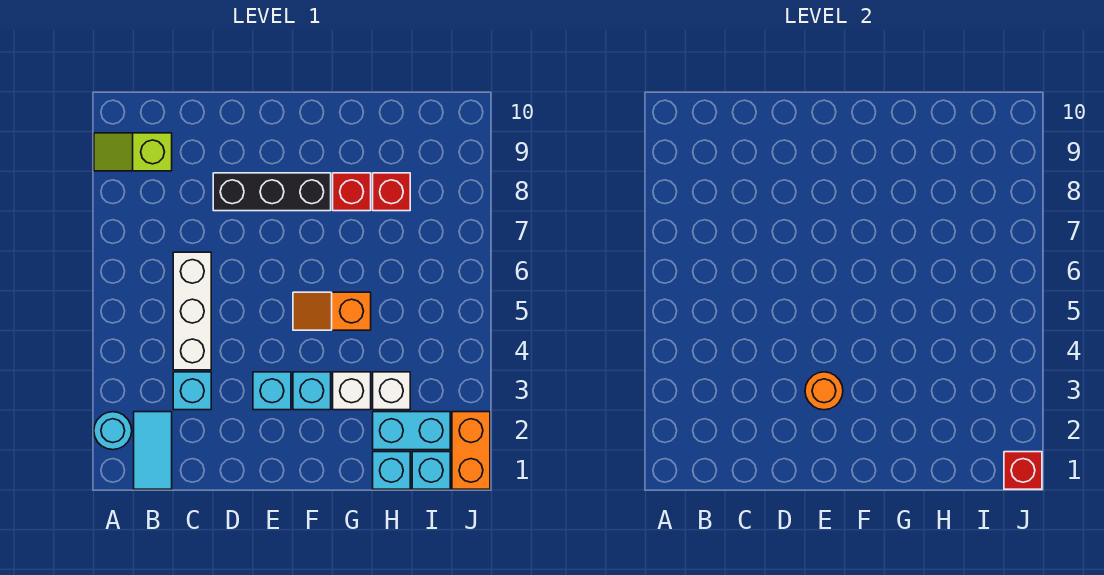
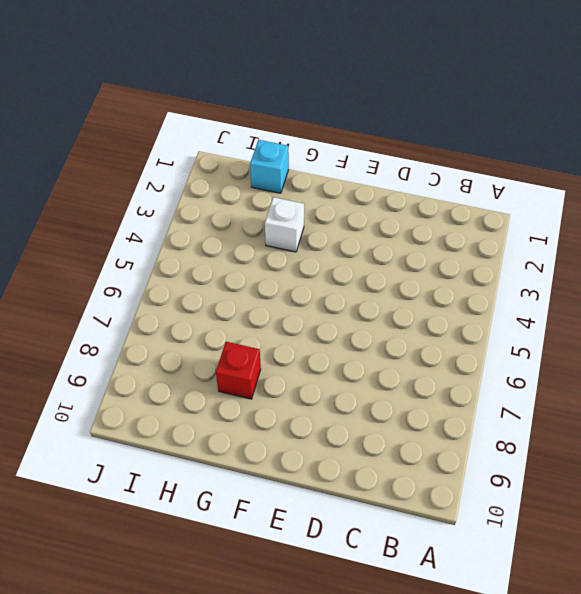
none -> cyan round brick A2 level 1
none -> lime slope A9:B9 level 1 top B
none -> cyan tile B1:B2 level 1

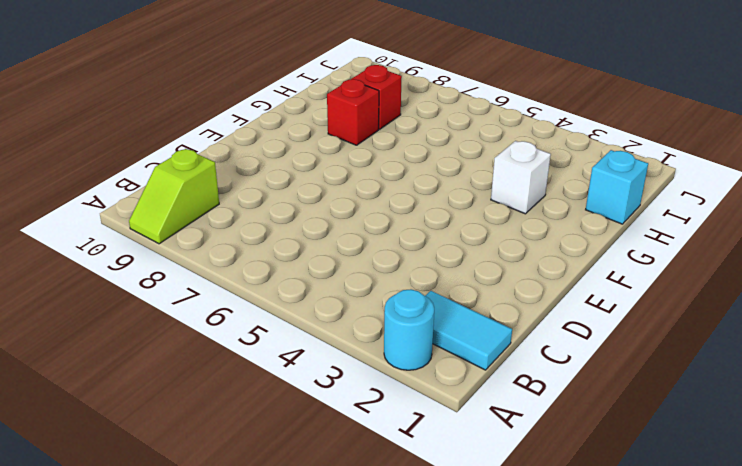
none -> cyan brick C3 level 1
none -> white brick C4:C6 level 1
none -> black brick D8:F8 level 1

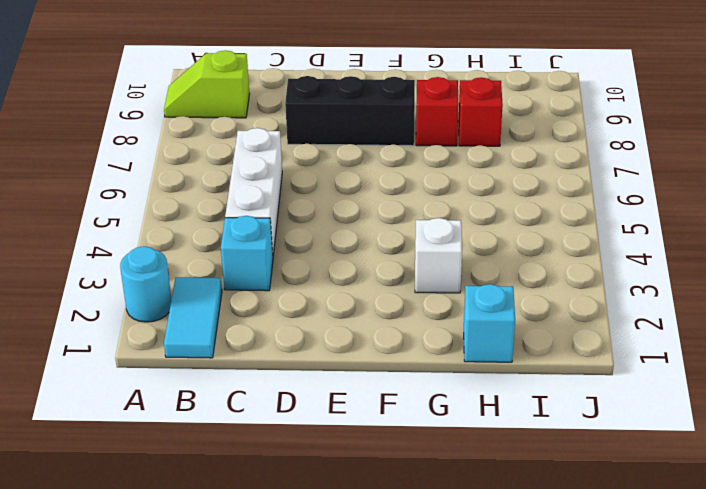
none -> cyan brick E3 level 1
none -> cyan brick F3 level 1
none -> orange slope F5:G5 level 1 top G

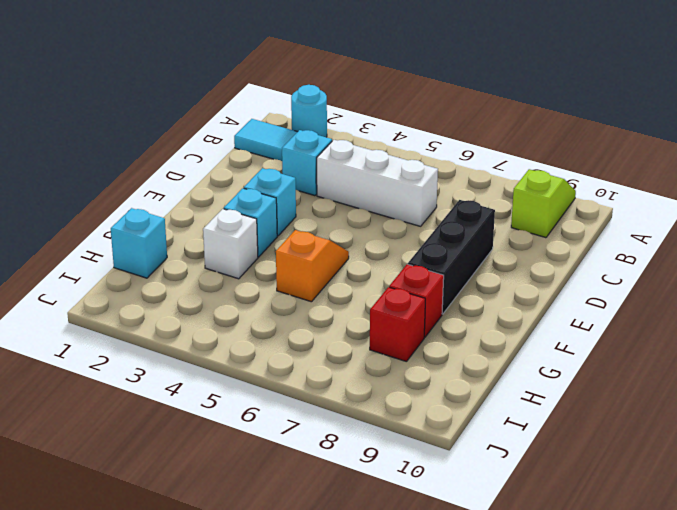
none -> cyan brick H2:I2 level 1
none -> white brick H3 level 1
none -> cyan brick I1 level 1

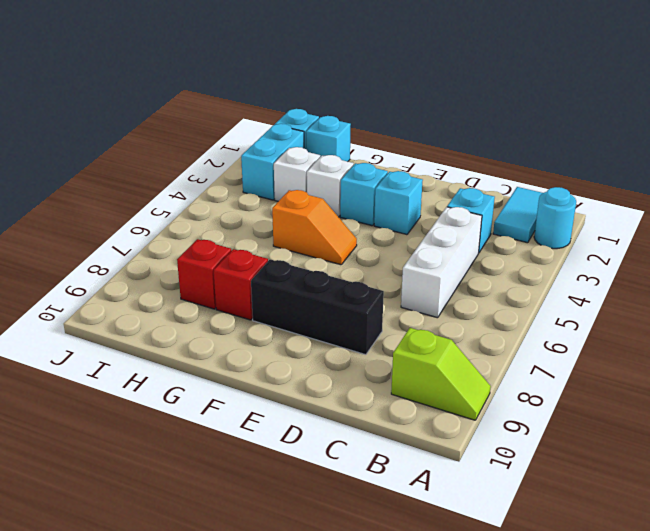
cyan brick I2:I3 level 1 -> cyan brick H2:I2 level 1
none -> orange brick J1:J2 level 1
none -> orange round brick E3 level 2
none -> red brick J1 level 2

